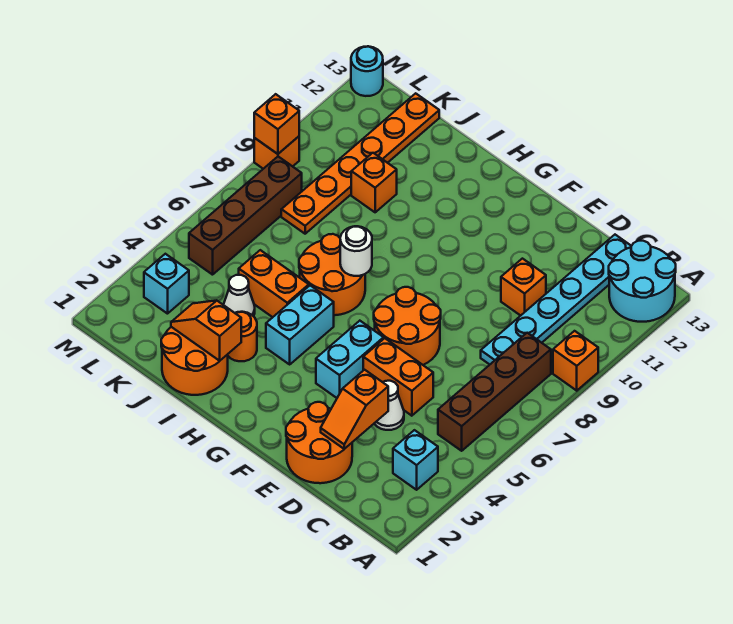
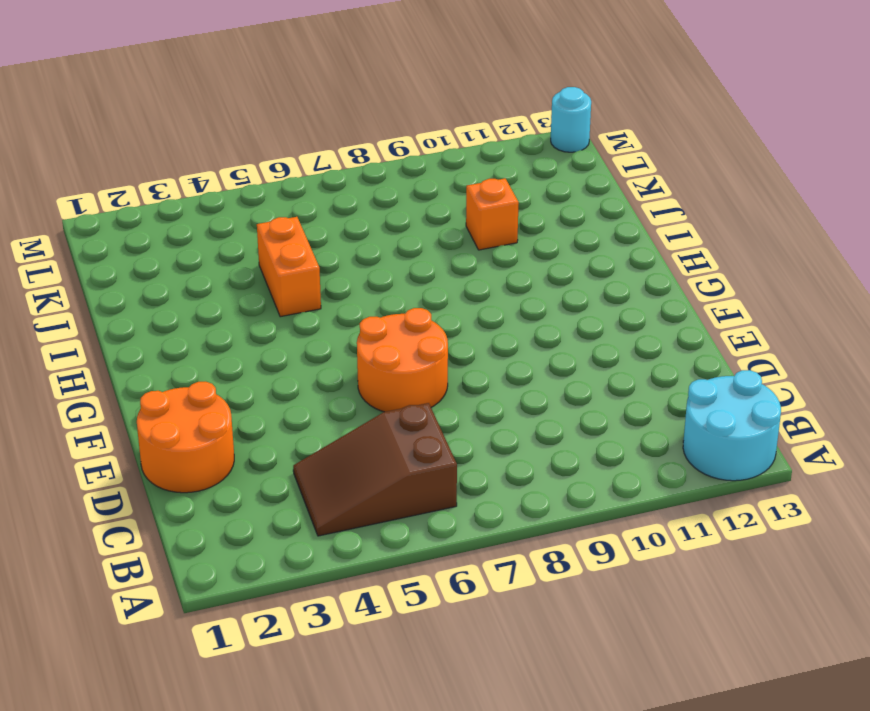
brown slope B4:C6 level 1 top 6 -> brown brick B5:B8 level 1
none -> orange brick A9 level 1
none -> cyan brick B3 level 1
none -> cyan plate C8:C13 level 1

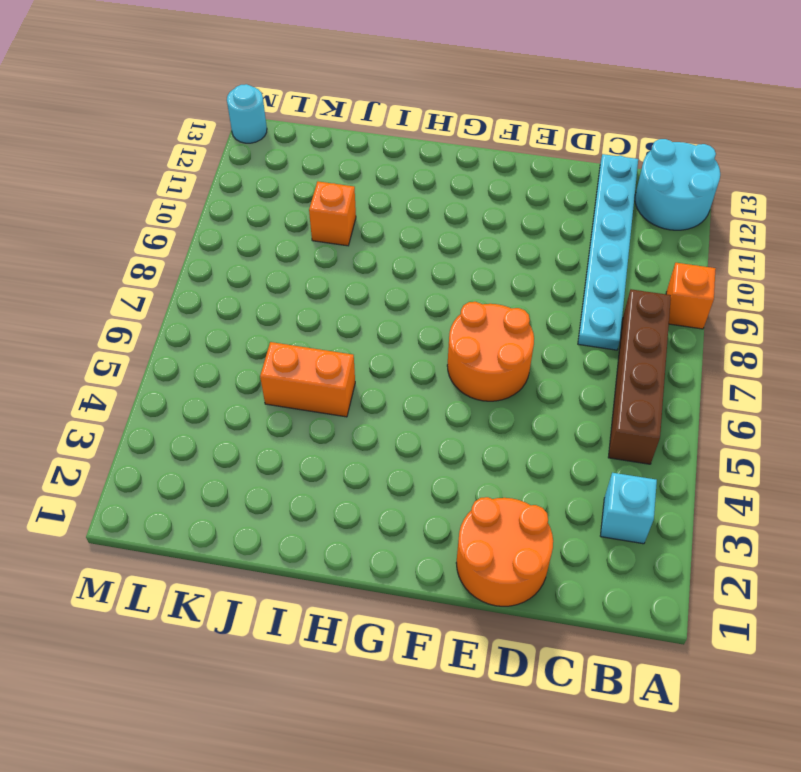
none -> white cone D4 level 1
none -> orange brick D5:E5 level 1
none -> orange brick D10 level 1

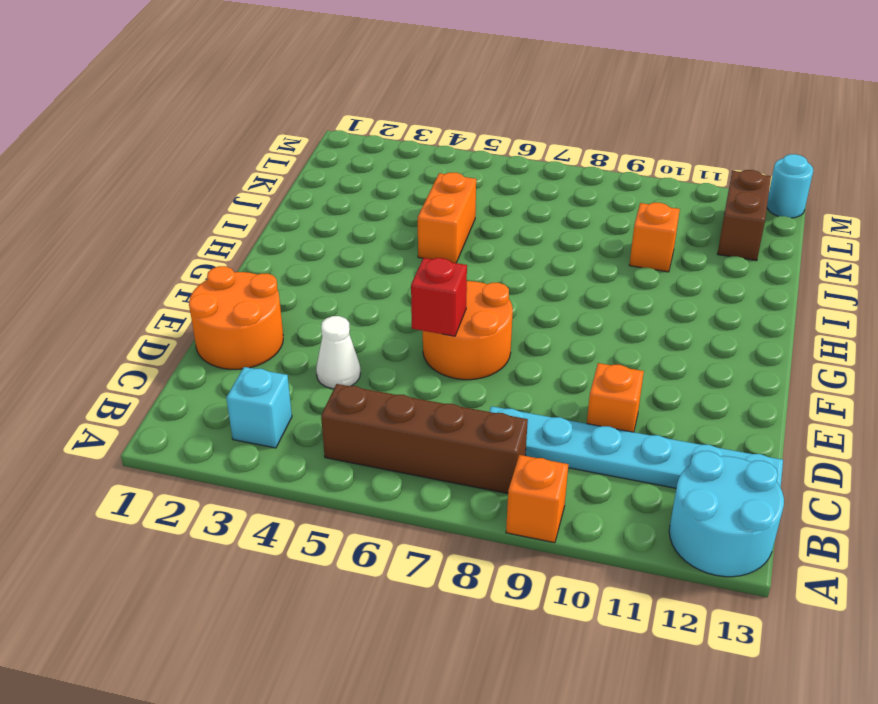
red brick E6 level 2 -> none
brown brick K12:L12 level 1 -> orange plate K8:K13 level 1
none -> orange brick D5:E5 level 1
none -> cyan brick F4:F5 level 1
none -> cyan brick H4:H5 level 1

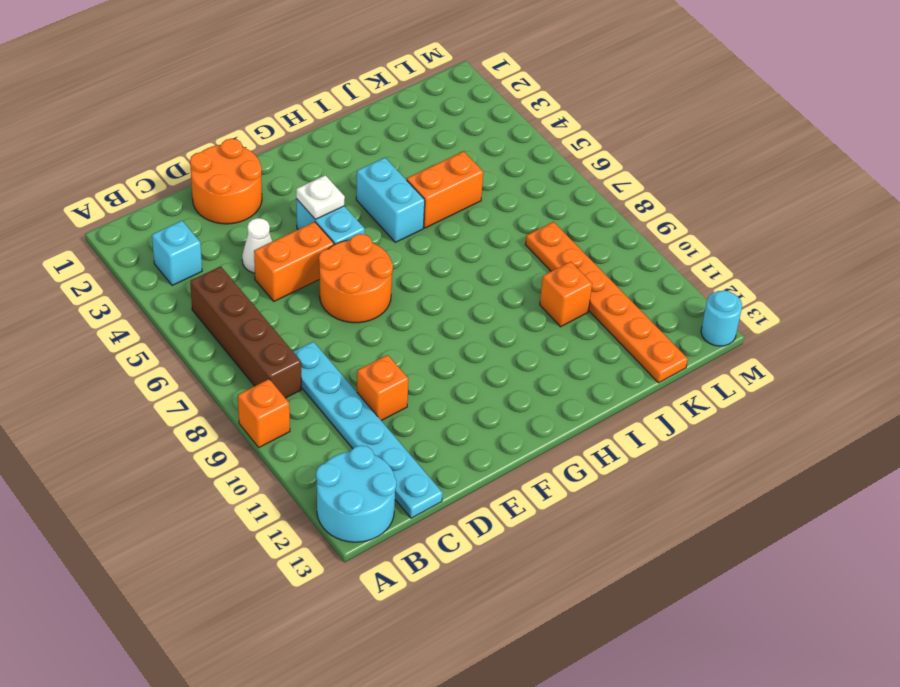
white plate F4 level 2 -> none
none -> orange round brick H6:I7 level 1
none -> orange round brick I1:J2 level 1
none -> orange round brick I3 level 1

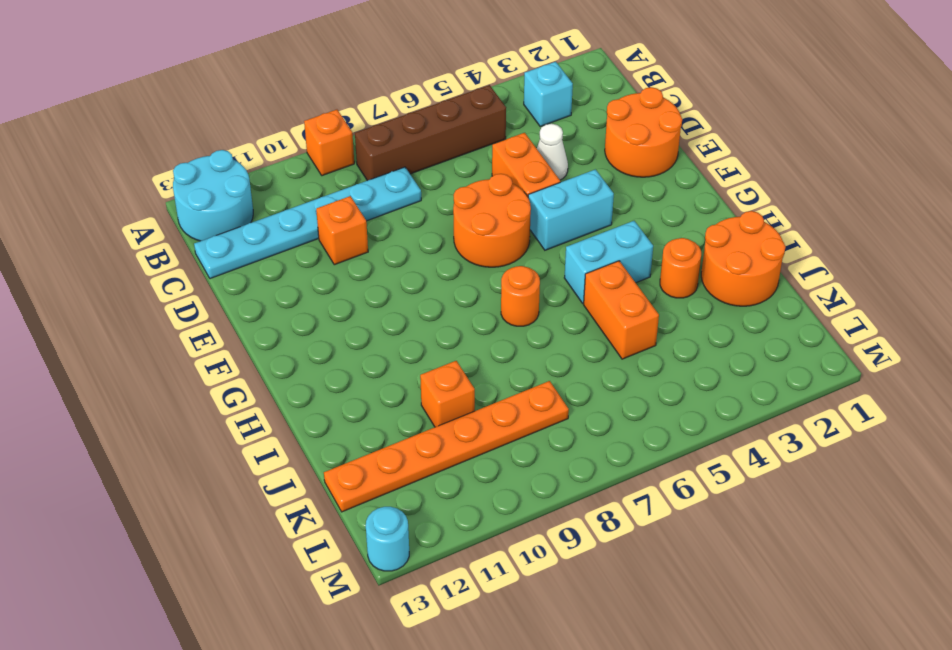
orange round brick H7 level 1 -> orange round brick H6:I7 level 1
none -> white cone J4 level 1
none -> cyan brick L3 level 1
none -> brown brick L5:L8 level 1

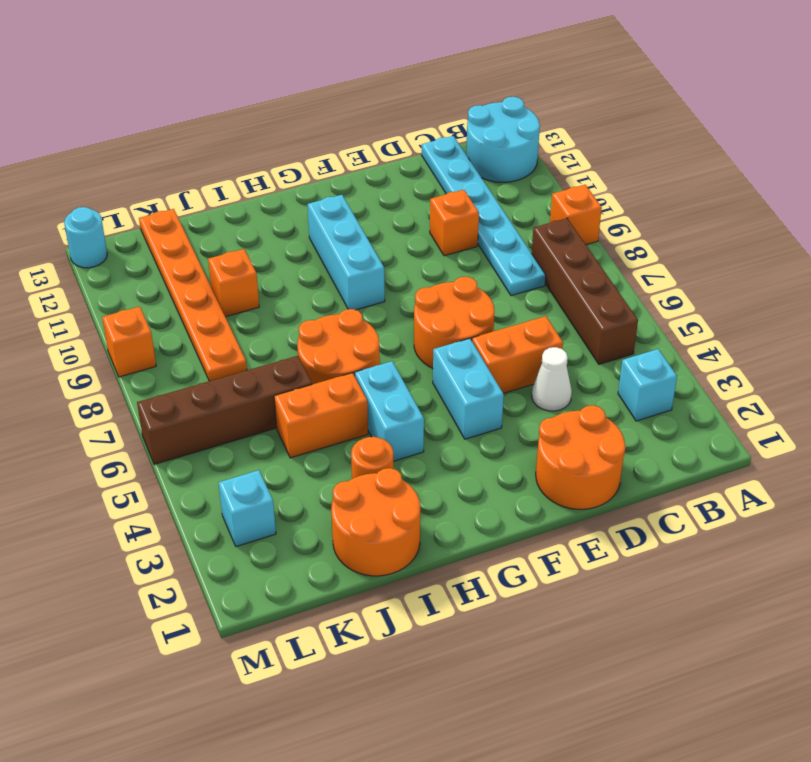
cyan brick G9:G11 level 1 -> none
brown brick J6:M6 level 1 -> brown brick L5:L8 level 1
none -> white cone J4 level 1
none -> orange slope D2:D3 level 2 top 3
none -> white round brick H7 level 2

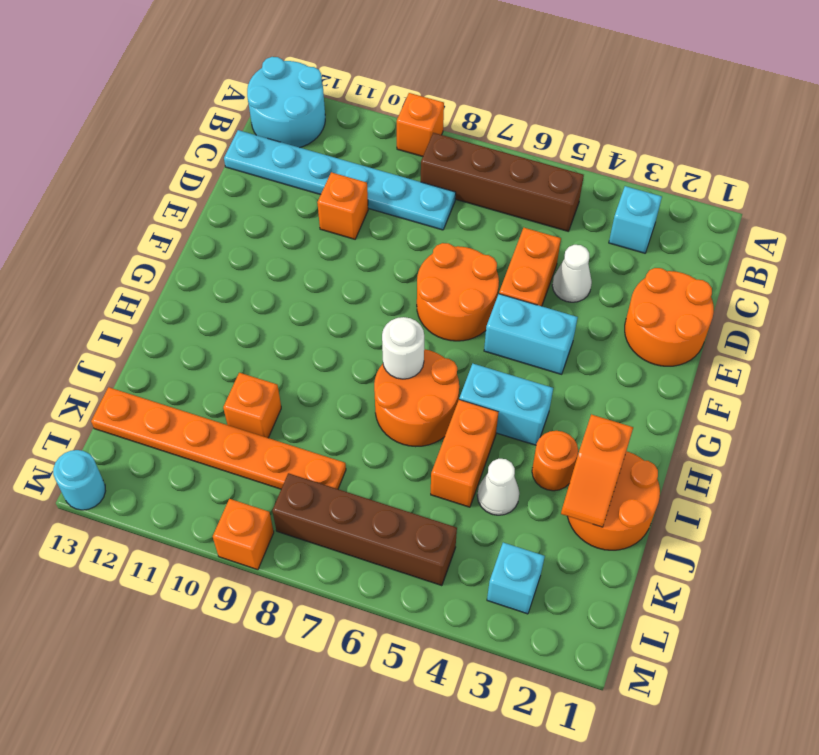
none -> orange slope D2:D3 level 2 top 3
none -> orange brick M9 level 2

